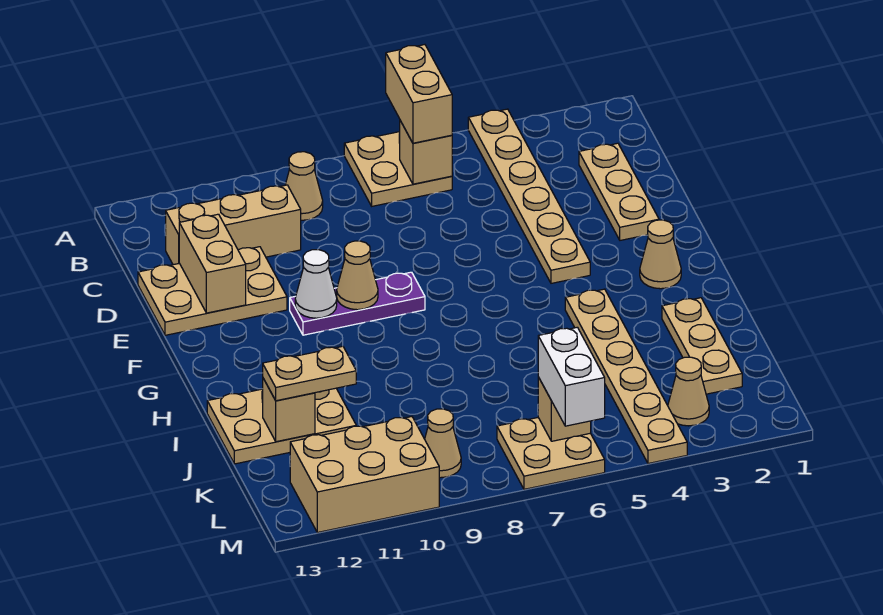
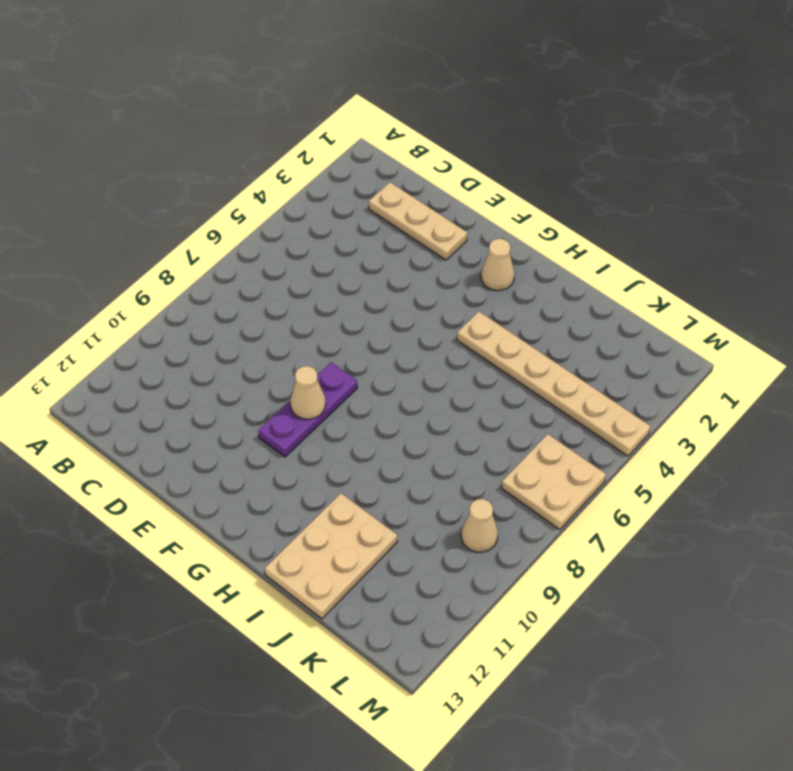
none -> tan plate A4:F4 level 1
none -> tan plate A6:B7 level 1
none -> tan cone B9 level 1

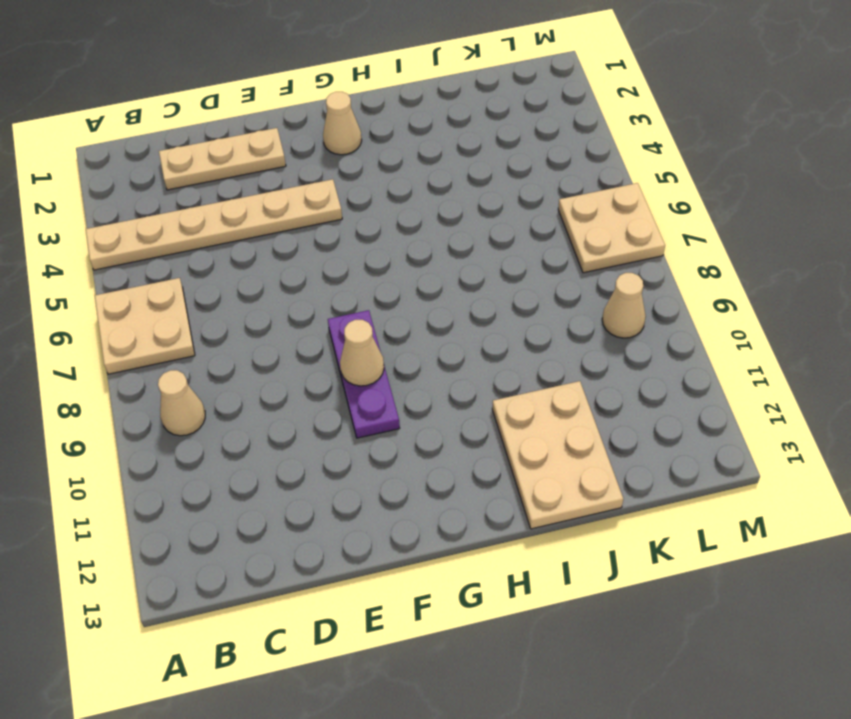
none -> tan brick C10:C12 level 1
none -> tan plate D11:E13 level 1
none -> tan plate H4:M4 level 1

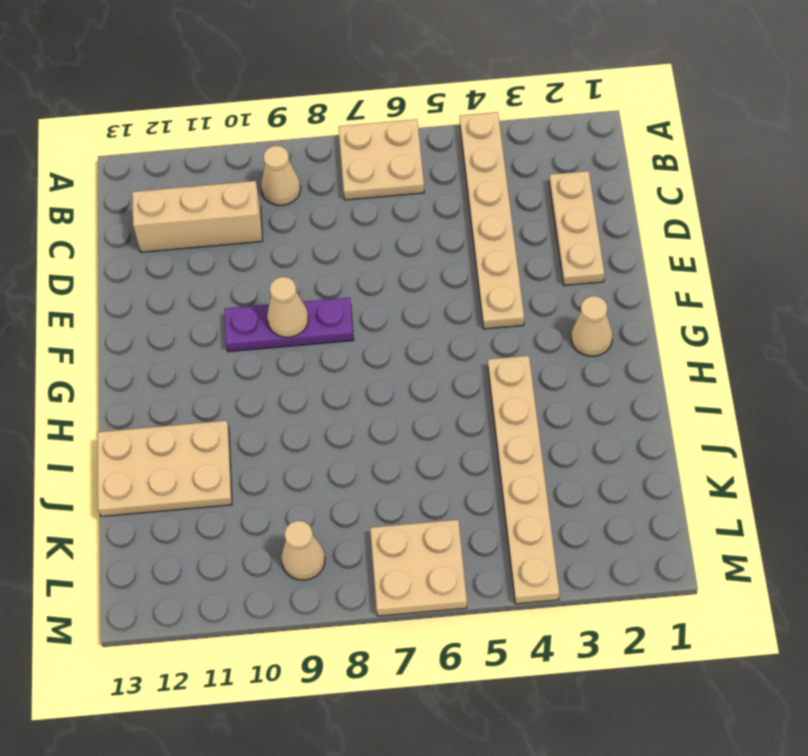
none -> tan plate D11:E13 level 1
none -> tan plate I2:K2 level 1
none -> tan cone L3 level 1

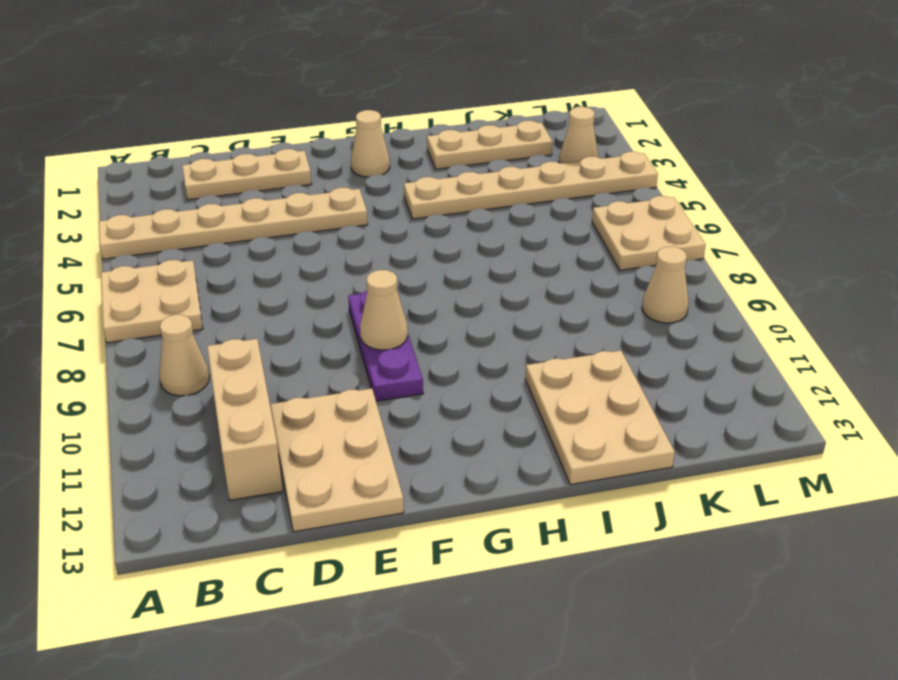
none -> tan brick L10:M12 level 1
none -> tan brick B6 level 2
none -> tan brick D12:E12 level 2

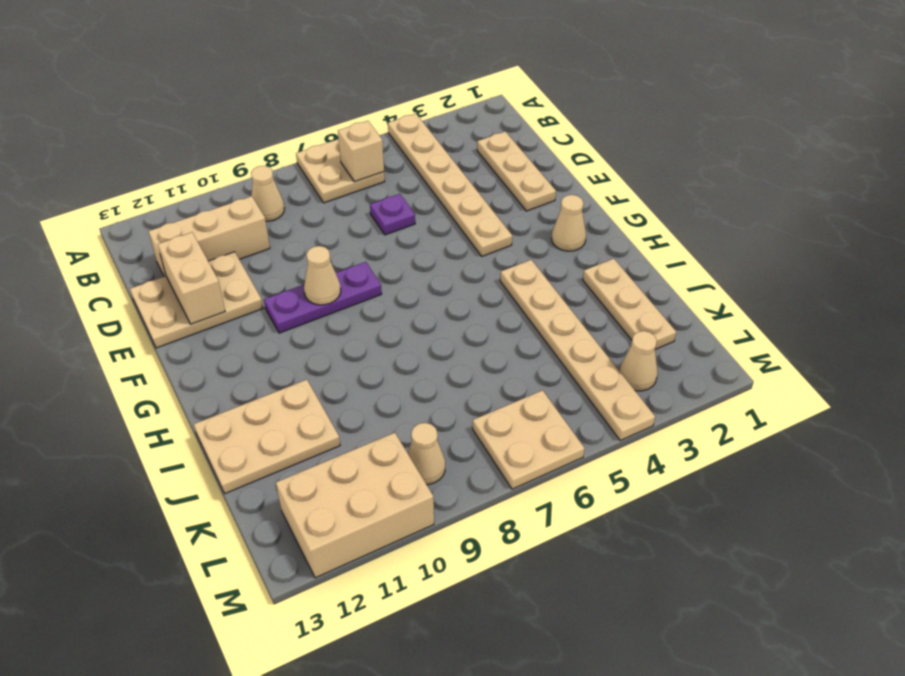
purple plate D6 level 1 -> none
none -> white cone F10 level 2
none -> tan brick J12 level 2
none -> tan brick L6 level 2

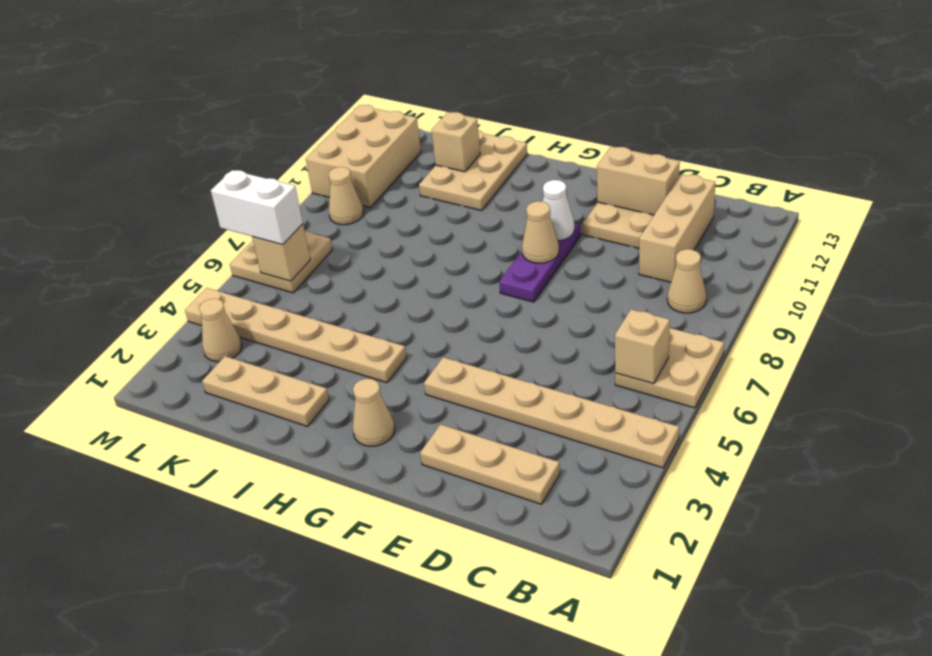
none -> tan brick A6:B6 level 3
none -> tan plate J11:J12 level 3

